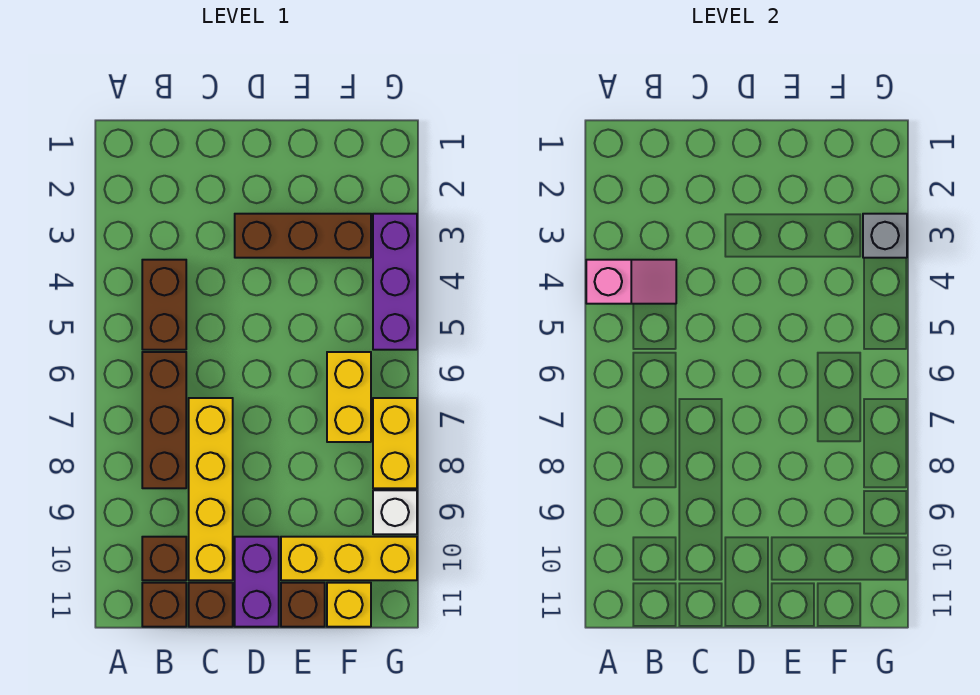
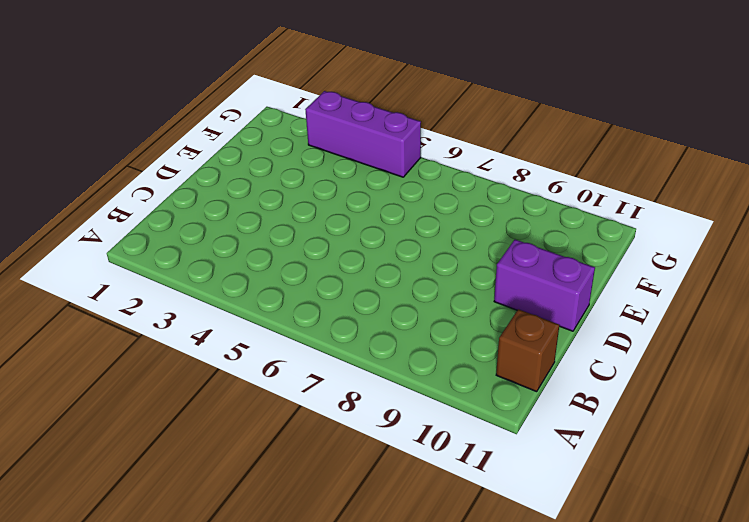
none -> brown brick B4:B5 level 1
none -> brown brick B6:B8 level 1
none -> brown brick B10 level 1

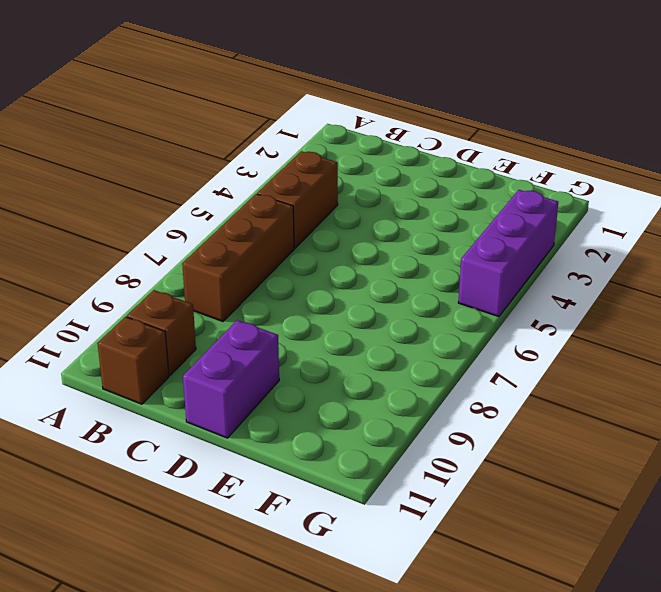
none -> yellow brick C7:C10 level 1
none -> brown brick C11 level 1
none -> brown brick D3:F3 level 1

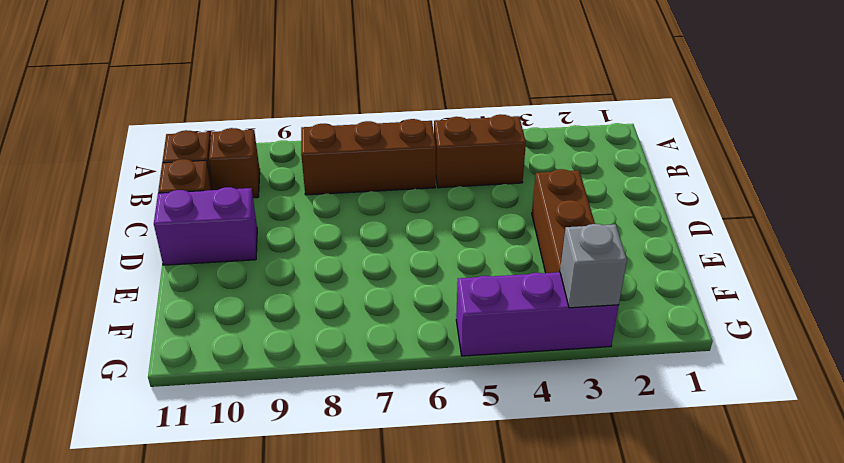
none -> yellow brick C7:C10 level 1
none -> yellow brick E10:G10 level 1
none -> brown brick E11 level 1

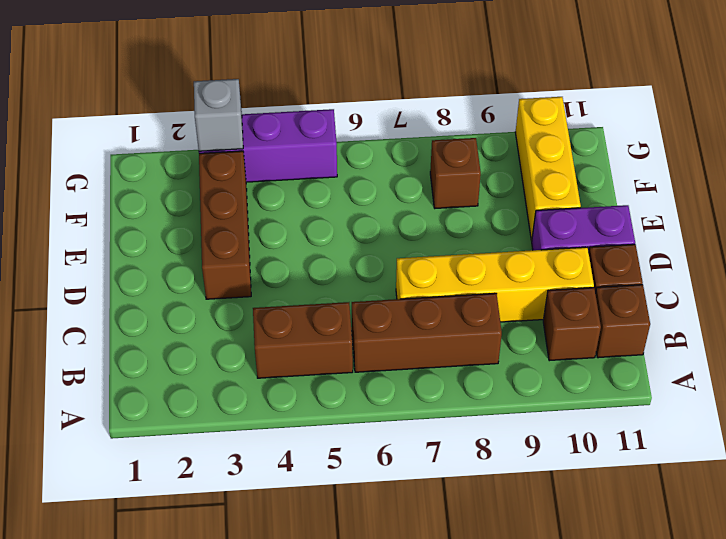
brown brick F8 level 1 -> brown brick E11 level 1
none -> yellow brick F6:F7 level 1
none -> yellow brick F11 level 1
none -> yellow brick G7:G8 level 1

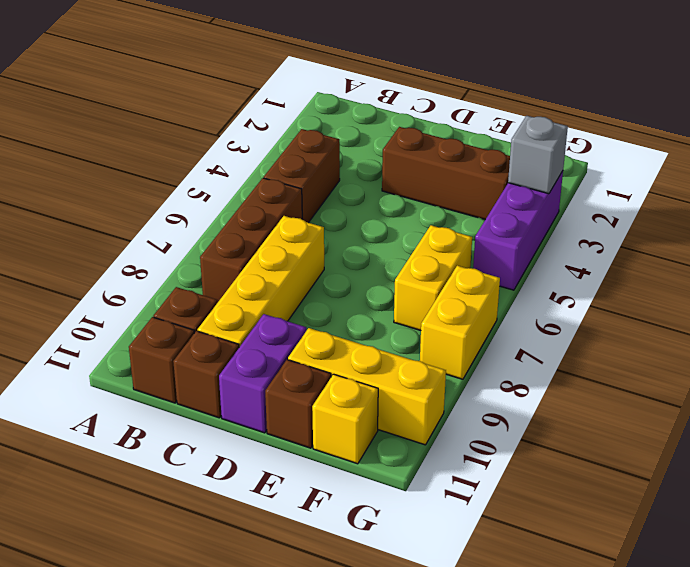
none -> white brick G9 level 1
none -> pink slope A4:B4 level 2 top A

